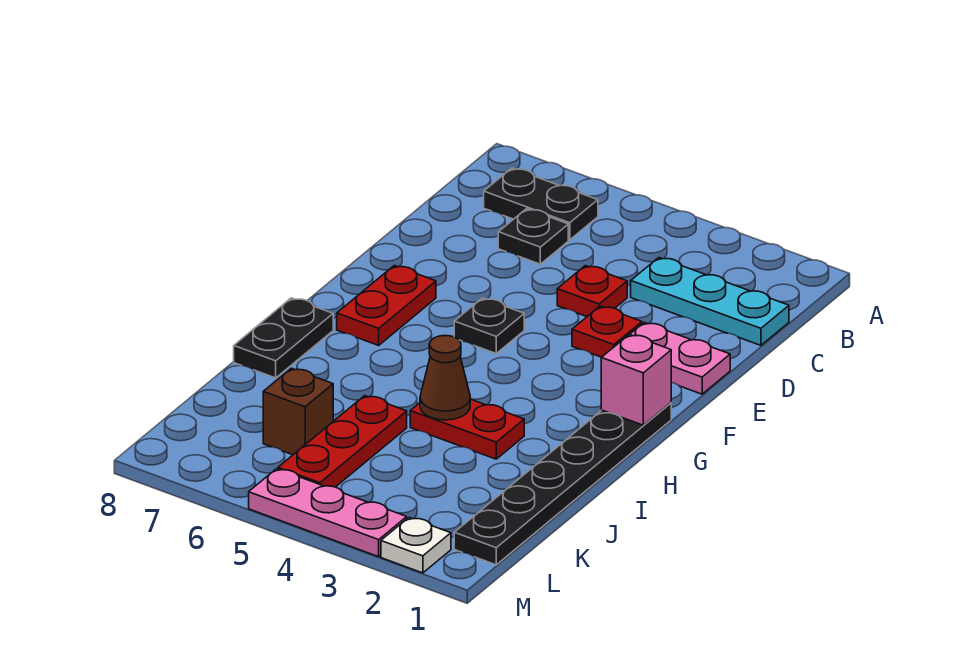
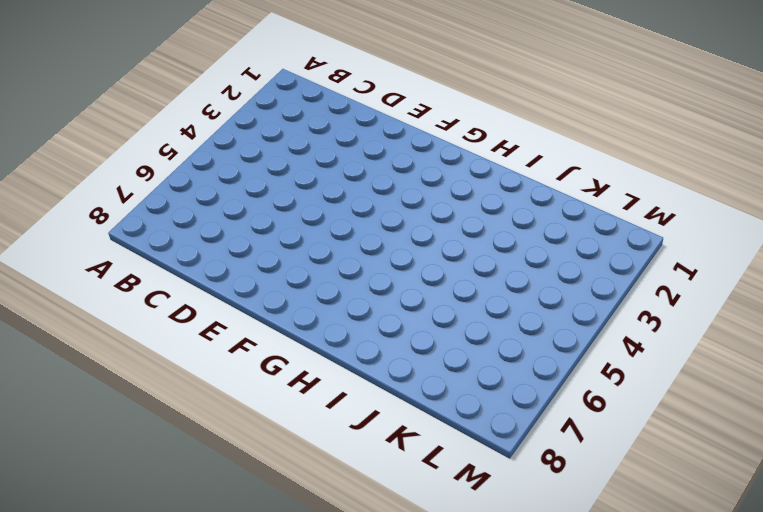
none -> black plate B6:B7 level 1
none -> cyan plate C1:C3 level 1
none -> black plate C6 level 1

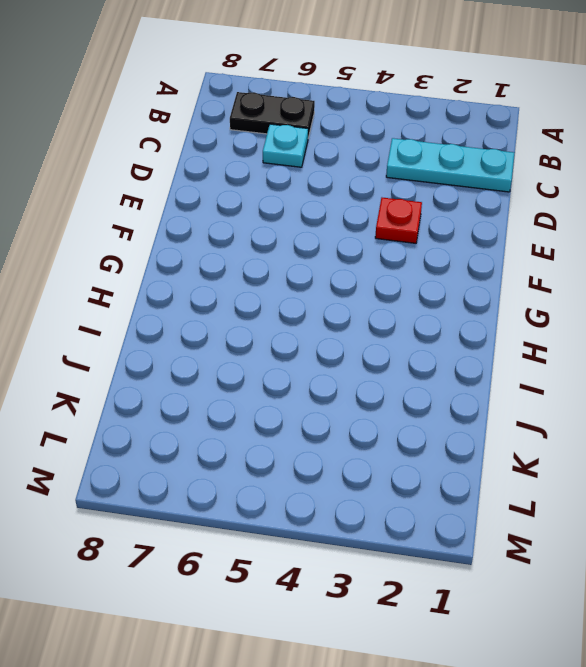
cyan plate C6 level 1 -> black plate C6 level 1
none -> red plate D4 level 1
none -> pink plate E1:E2 level 1
none -> black plate F5 level 1

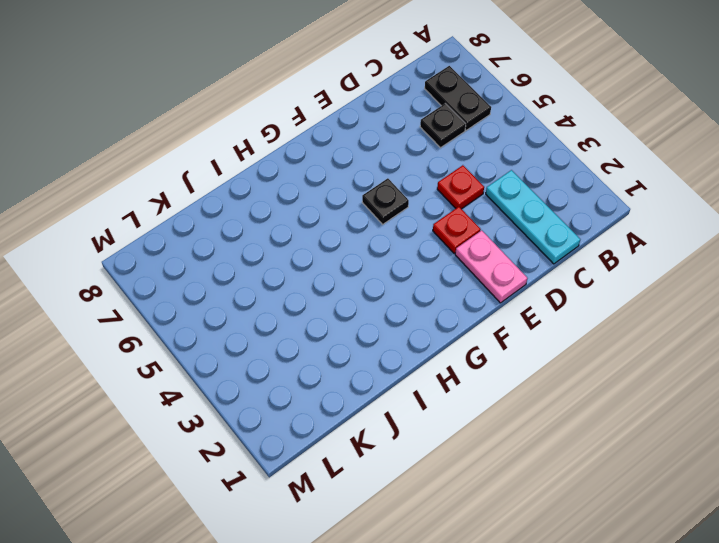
none -> red plate F7:G7 level 1
none -> black plate G1:L1 level 1
none -> black plate H8:I8 level 1

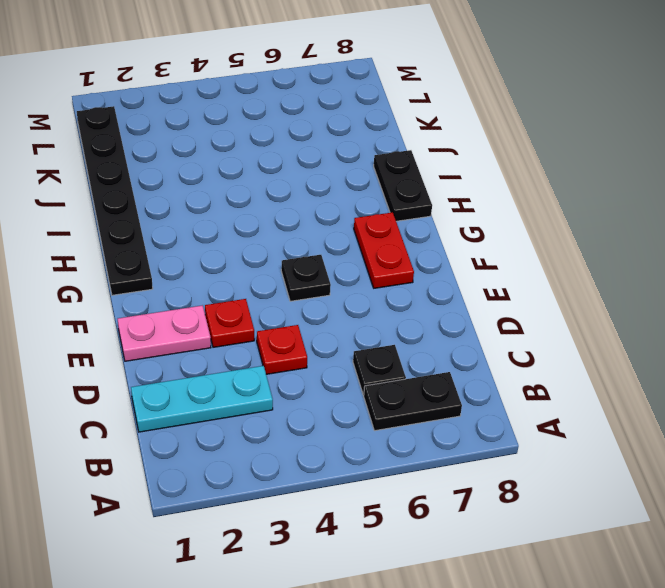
none -> red plate I3:I4 level 1
none -> red plate J5:L5 level 1
none -> brown brick K6 level 1

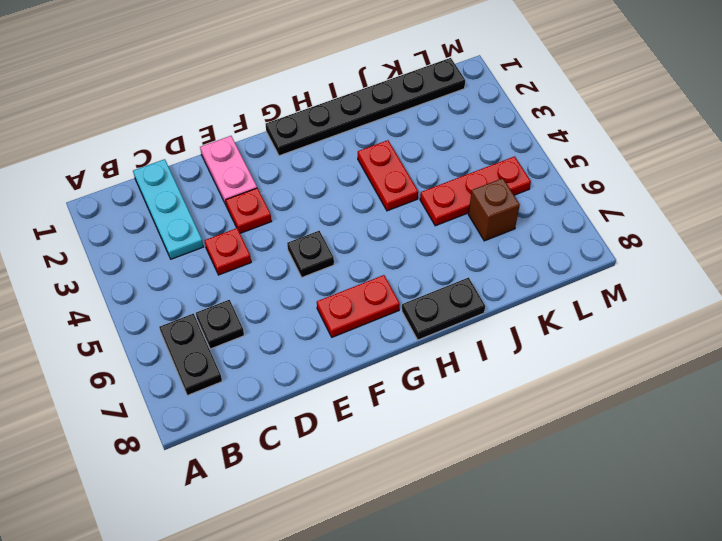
none -> white plate M2 level 1
none -> pink plate M3:M5 level 1
none -> pink brick G1 level 2

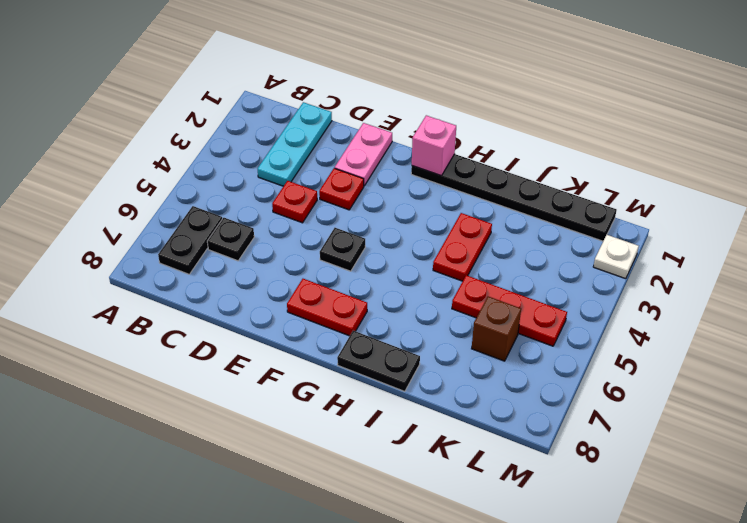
none -> pink plate M3:M5 level 1
none -> brown cone I4 level 2

